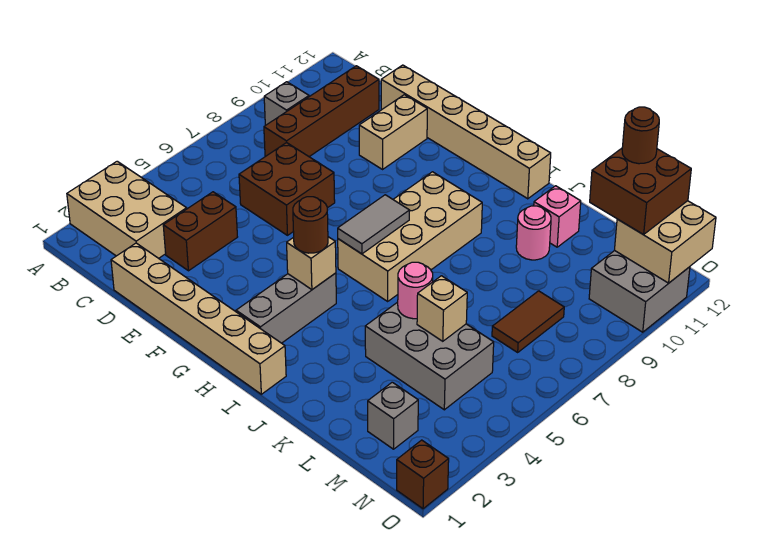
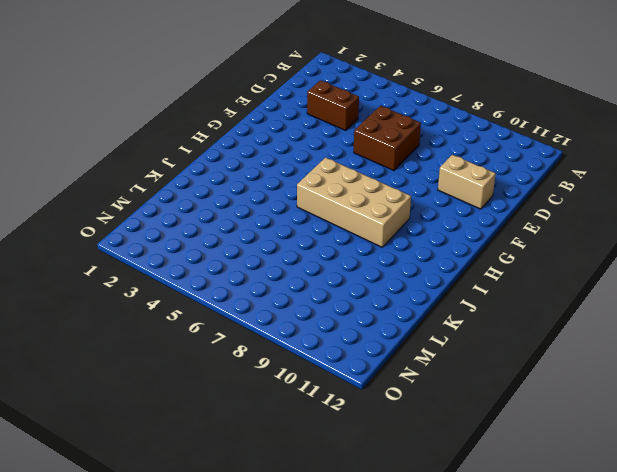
none -> tan brick A2:C3 level 1
none -> grey brick B9 level 1
none -> brown brick C8:C11 level 1

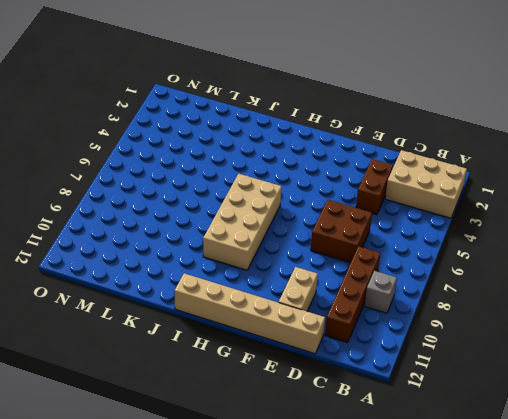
none -> tan brick D1:I1 level 1
none -> grey brick H2:H4 level 1
none -> grey brick K4:M5 level 1

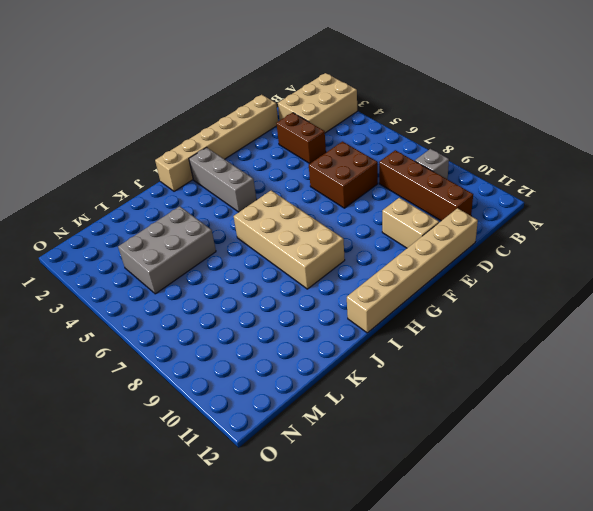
none -> pink round brick K10 level 1
none -> pink brick K11 level 1
none -> grey brick M2 level 1

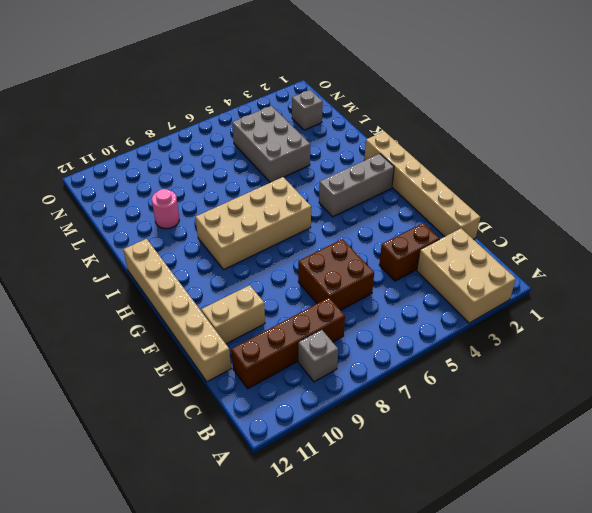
none -> pink brick K11 level 1
none -> brown tile M7:M8 level 1
none -> grey brick N10:O11 level 1

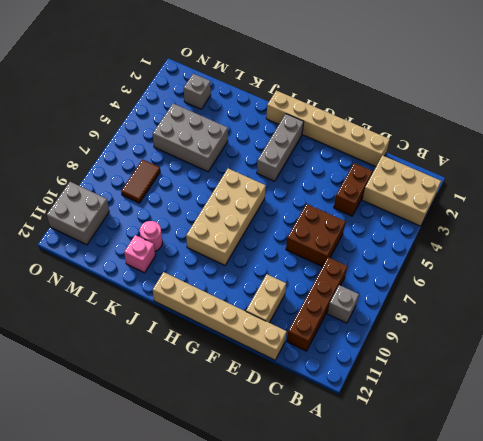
none -> brown brick O1 level 1
none -> tan brick H4 level 2
none -> grey tile H6:H7 level 2

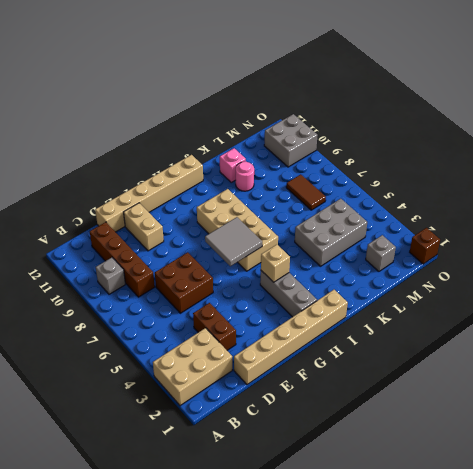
grey tile G6:H7 level 2 -> grey tile H6:H7 level 2
none -> pink round brick K5 level 2
none -> tan brick L5 level 2
none -> tan brick N11:O12 level 2

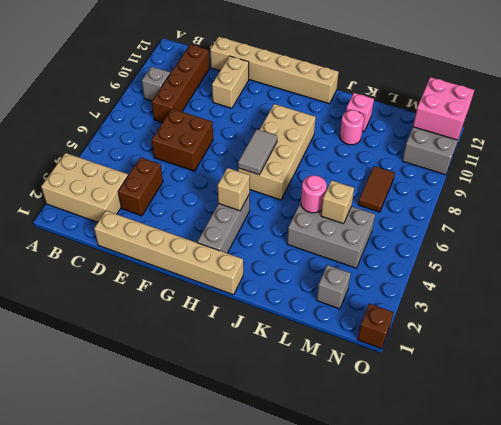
pink brick N11:O12 level 2 -> tan brick N11:O12 level 2
none -> brown round brick H4 level 3
none -> brown brick M11:N12 level 3
none -> brown round brick M12 level 4

